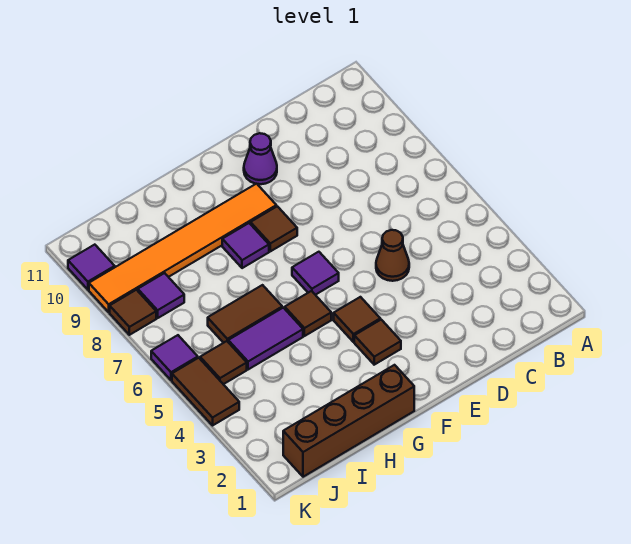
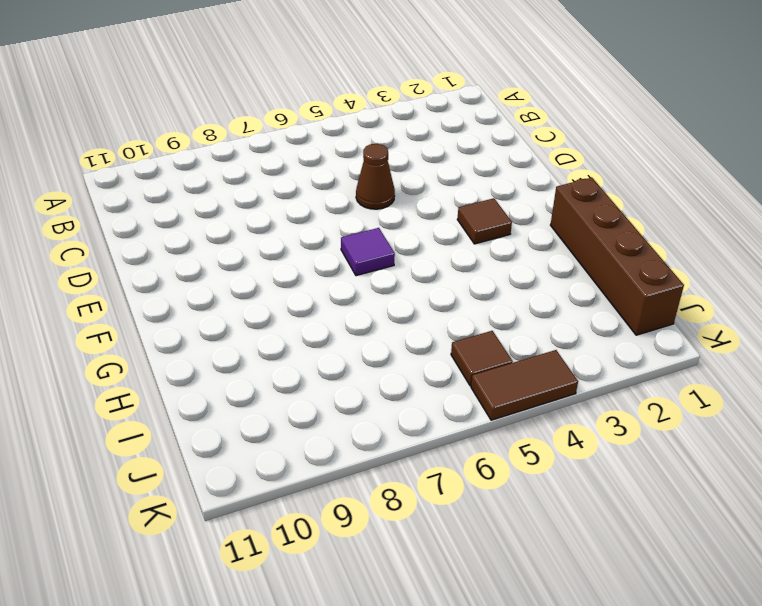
none -> purple cone E10 level 1
none -> brown tile F4 level 1
none -> brown tile F8 level 1

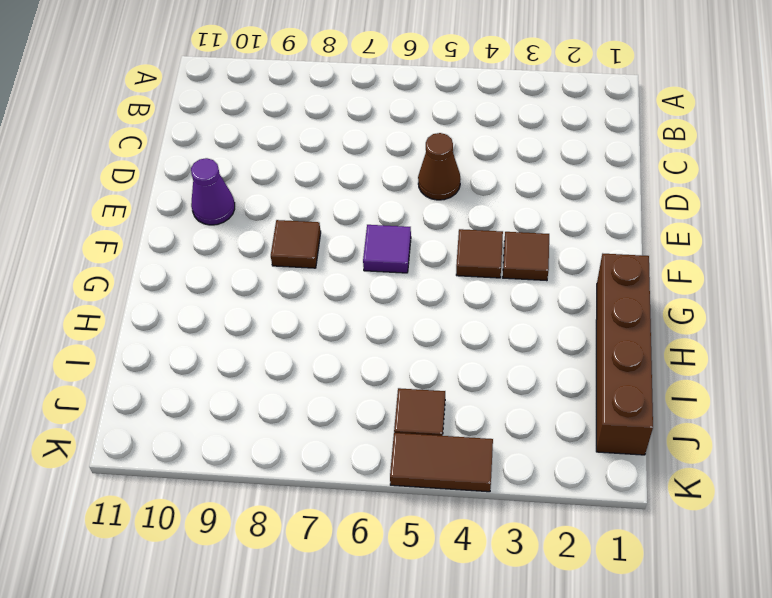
none -> orange tile F9:K9 level 1
none -> brown tile G5 level 1
none -> purple tile G8 level 1

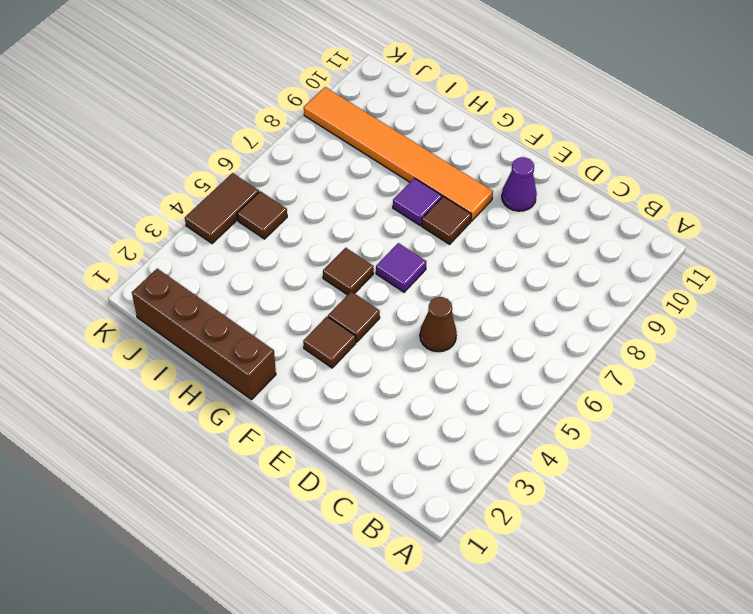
none -> purple tile H5:I5 level 1
none -> brown tile H6:I6 level 1
none -> purple tile J8 level 1

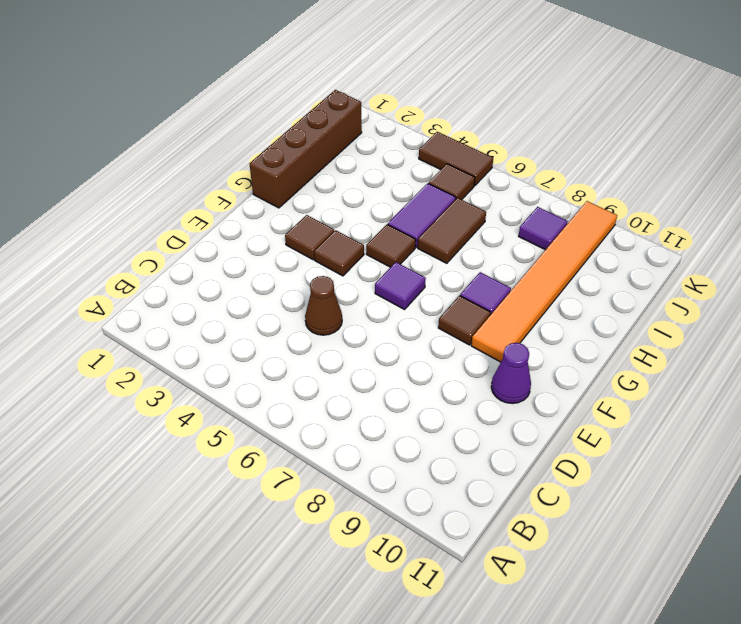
none -> purple tile K6 level 1
none -> brown tile K8 level 1
none -> purple tile K10 level 1

